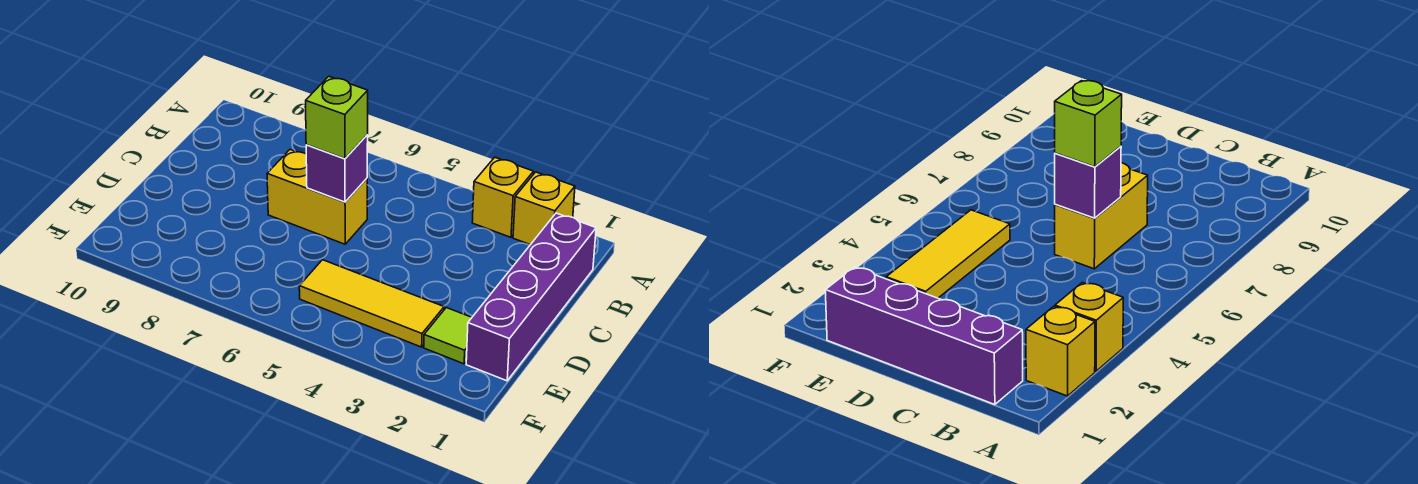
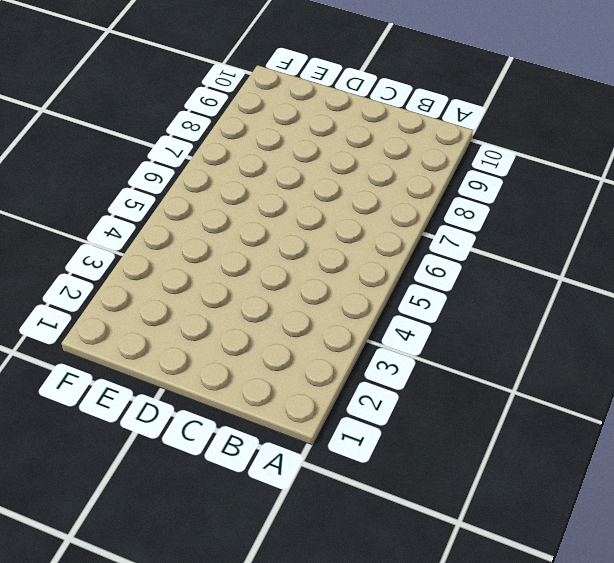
none -> yellow brick A2 level 1
none -> yellow brick A3 level 1

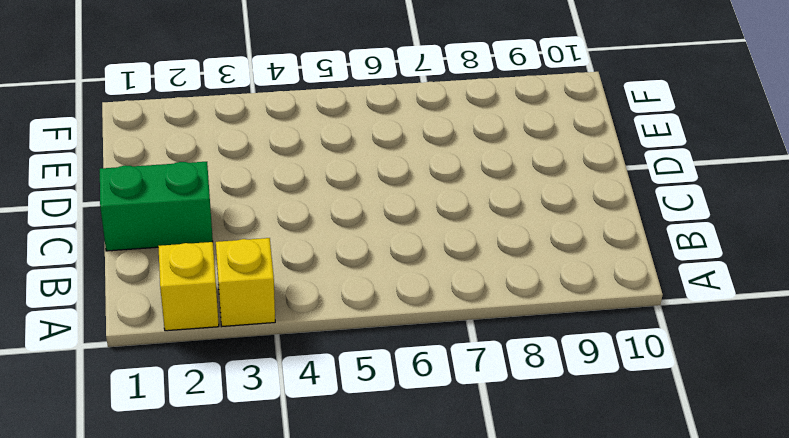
green brick C1:C2 level 1 -> purple brick B1:E1 level 1
none -> yellow brick C6:C7 level 1
none -> lime tile E2 level 1

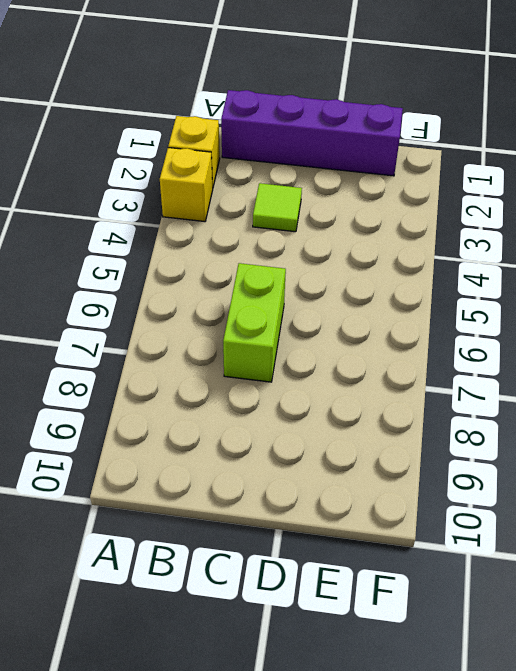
lime tile C3 level 1 -> lime tile E2 level 1
lime brick C6:C7 level 1 -> yellow brick C6:C7 level 1
none -> yellow tile E3:E5 level 1
none -> purple brick C6 level 2

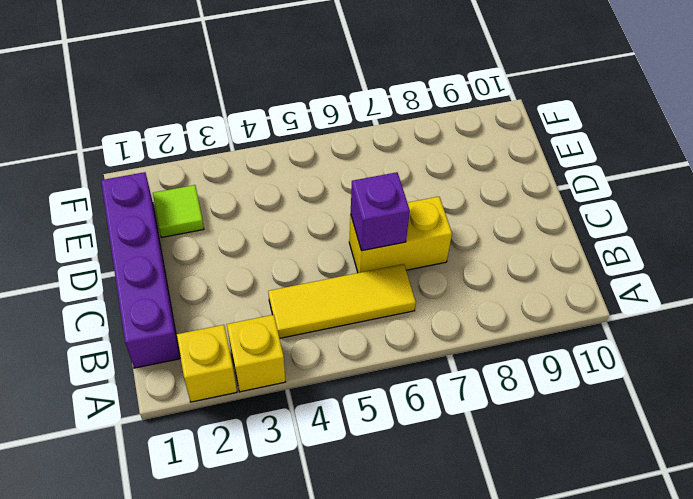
yellow tile B4:B6 level 1 -> yellow tile E3:E5 level 1
none -> lime brick C6 level 3

